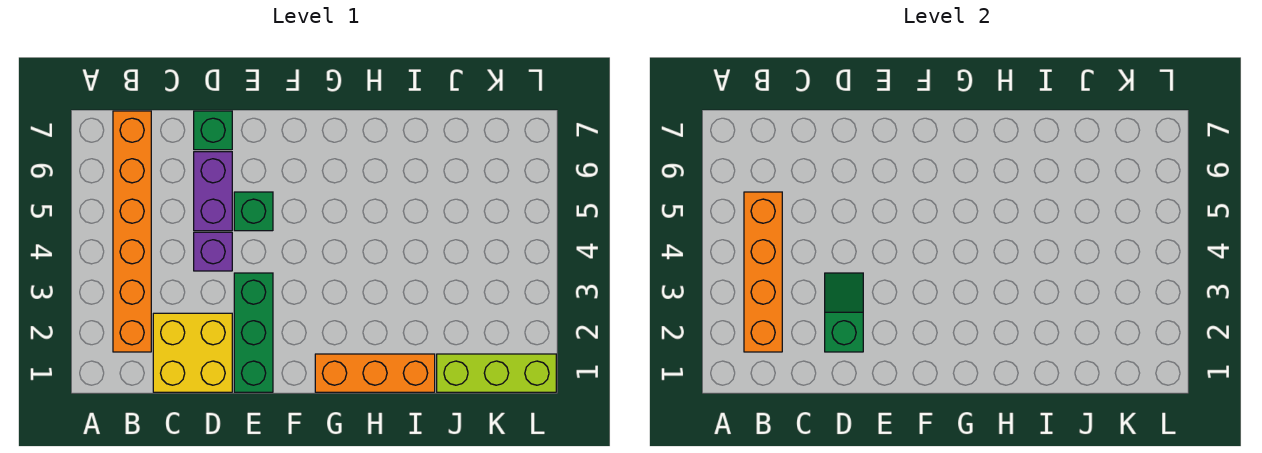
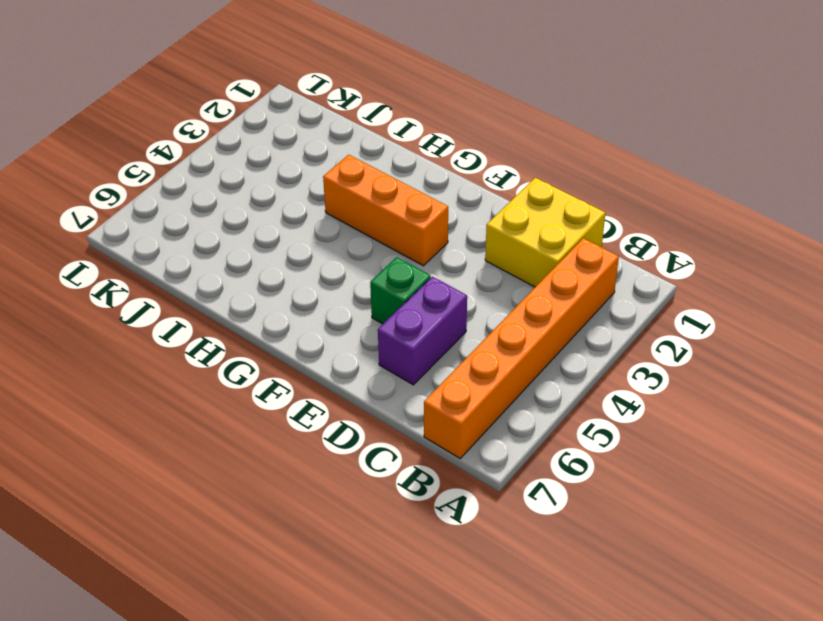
orange brick F3:H3 level 1 -> orange brick G1:I1 level 1
none -> purple brick D4 level 1
none -> green brick D7 level 1

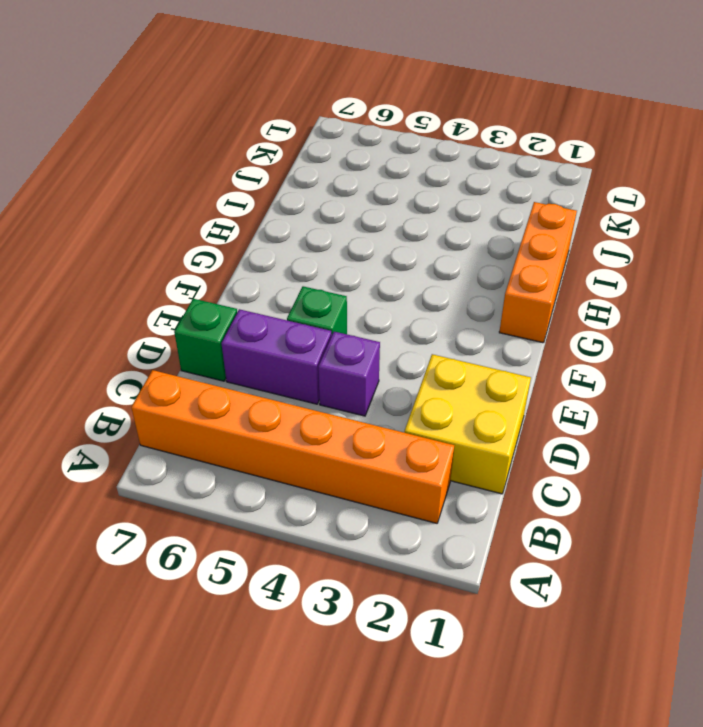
none -> green brick E1:E3 level 1
none -> lime brick J1:L1 level 1

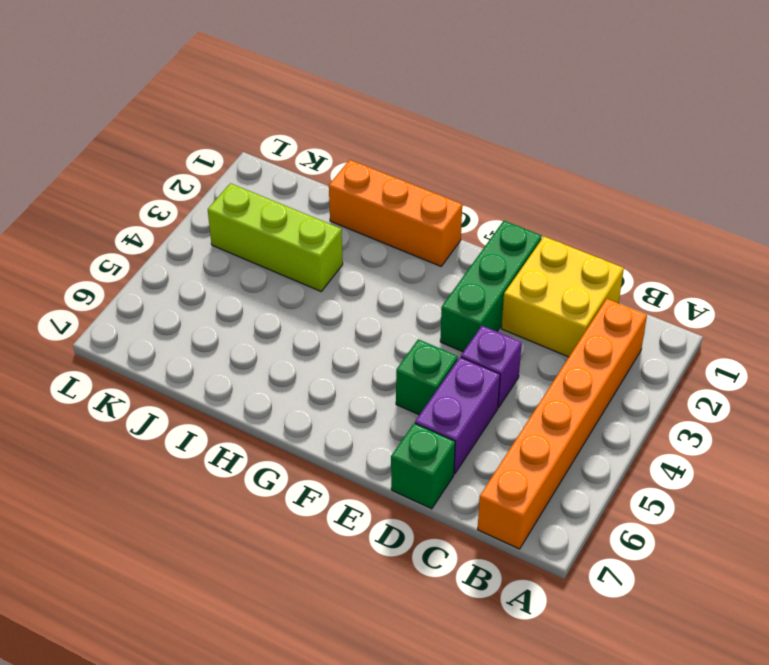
lime brick I3:K3 level 1 -> lime brick J1:L1 level 1
none -> orange brick B2:B5 level 2
none -> green slope D2:D3 level 2 top 2

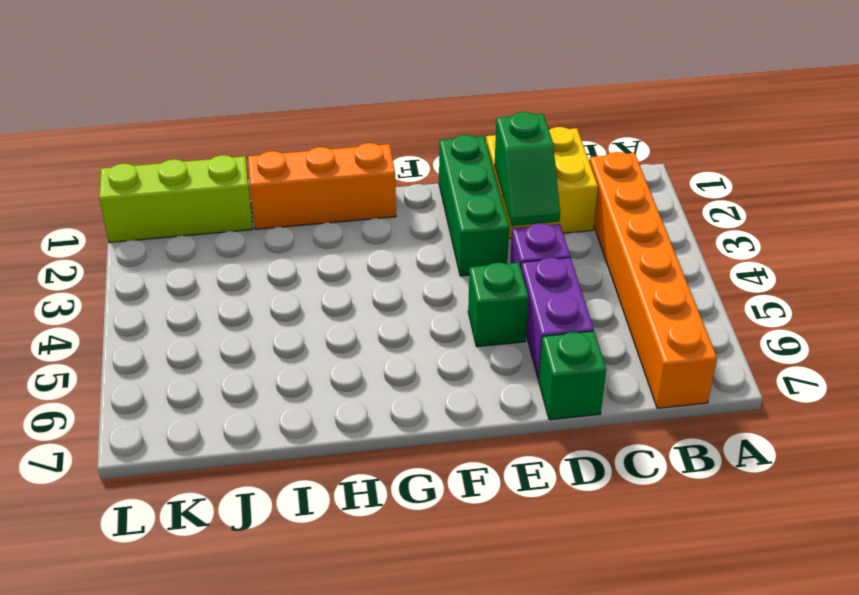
none -> orange brick B2:B5 level 2

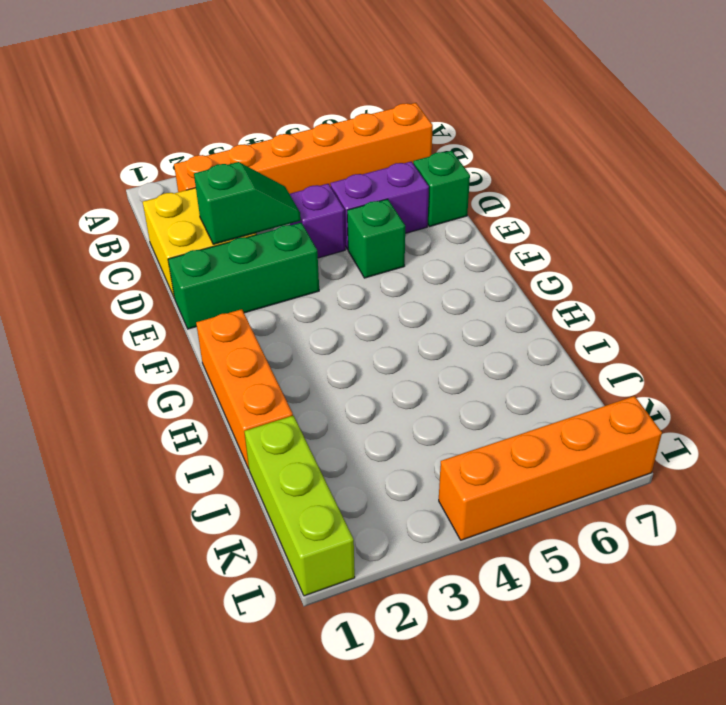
orange brick L4:L7 level 1 -> orange brick B2:B5 level 2

